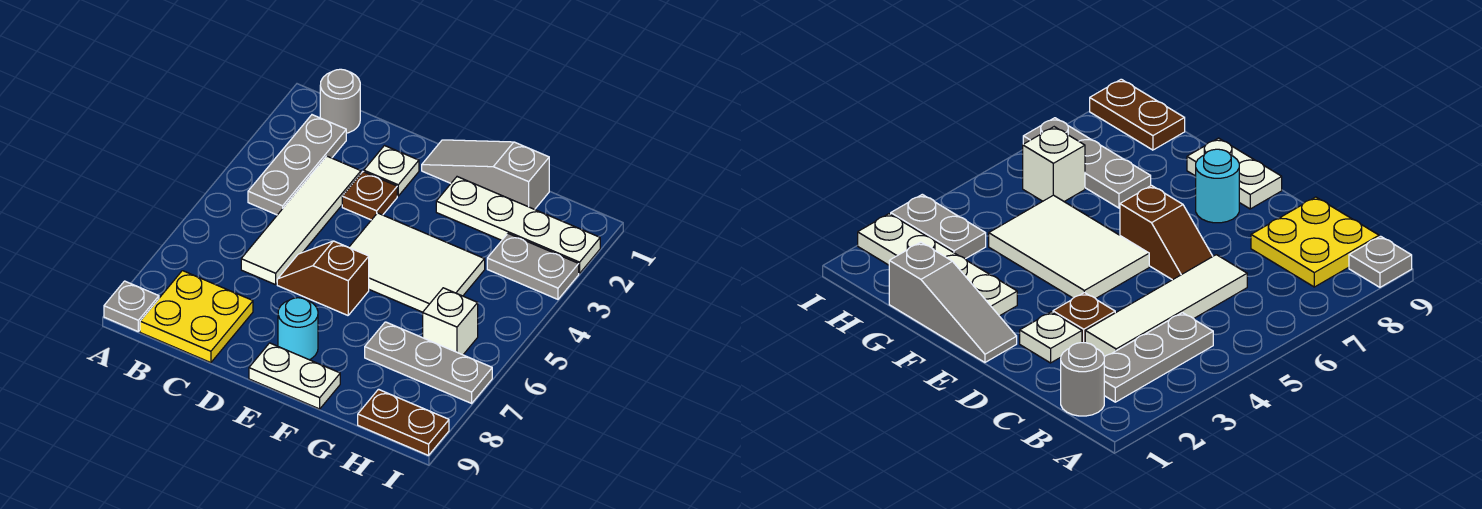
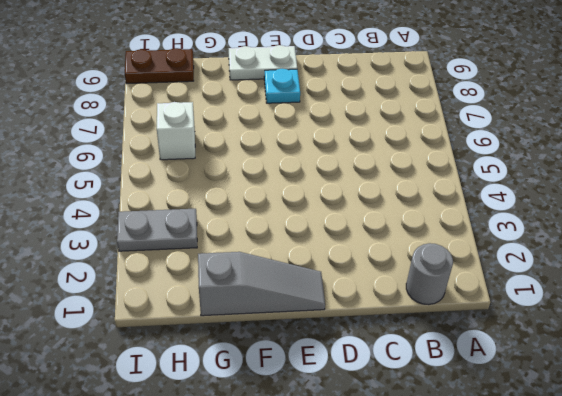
cyan plate E8 level 1 -> cyan round brick E8 level 1
none -> grey plate A9 level 1
none -> grey plate B2:B4 level 1
none -> yellow plate B8:C9 level 1

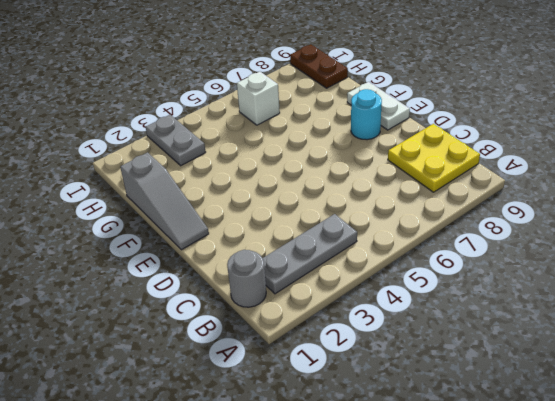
none -> grey plate A9 level 1
none -> white tile C3:C6 level 1
none -> white plate D2 level 1

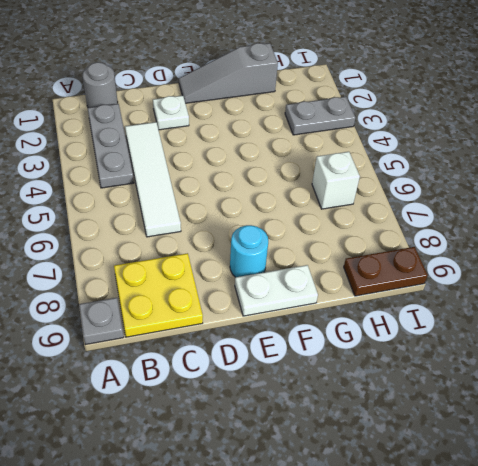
none -> brown plate D3 level 1
none -> brown slope D6:E6 level 1 top E
none -> white tile E4:G5 level 1

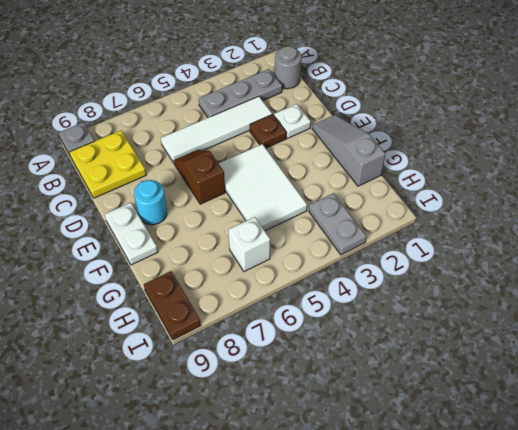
none -> white plate F2:I2 level 1
none -> grey plate G7:I7 level 1

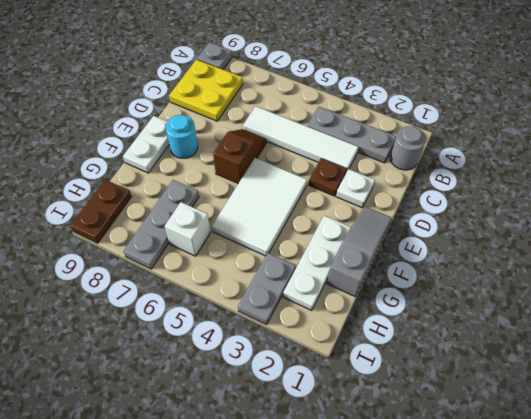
white plate F2:H2 level 1 -> white plate F2:I2 level 1

